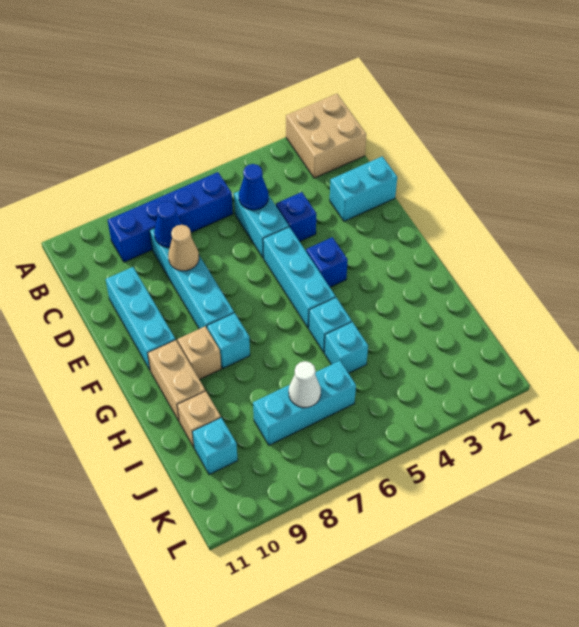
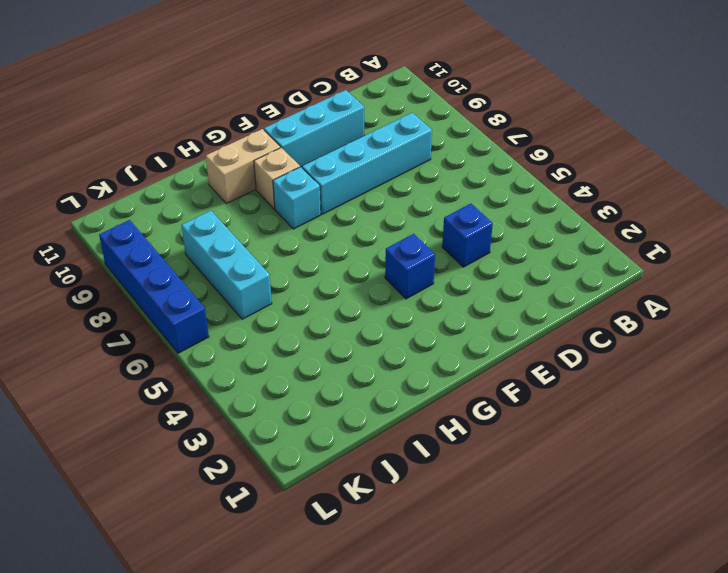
blue brick L6:L9 level 1 -> blue brick B6:B9 level 1
none -> tan brick A1:B2 level 1
none -> cyan brick C5:D5 level 1
none -> cyan brick D1:D2 level 1

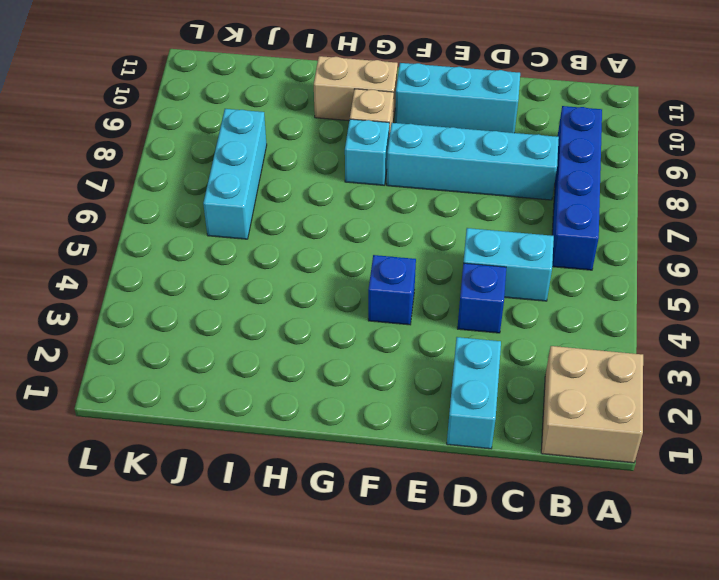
none -> cyan brick E5:G5 level 1
none -> cyan brick H5 level 1
none -> cyan brick I5 level 1

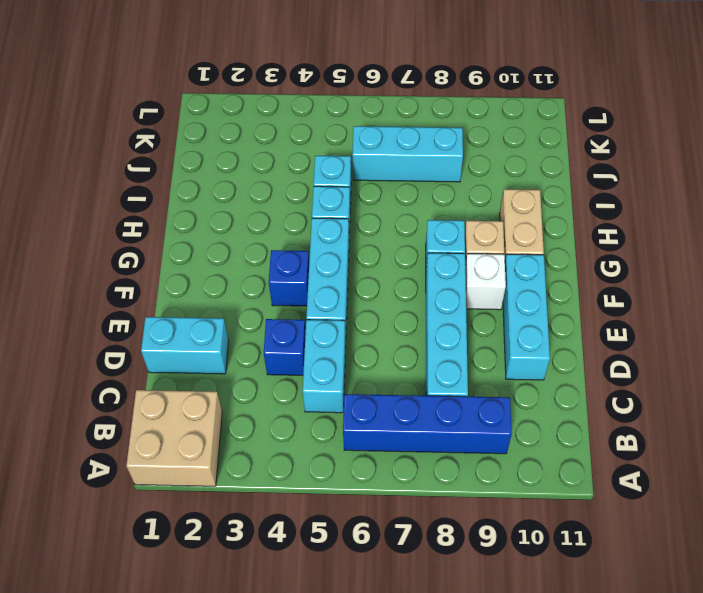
white brick F9 level 1 -> none
none -> tan brick I10 level 1
none -> cyan brick J10 level 1
none -> blue cone C5 level 2

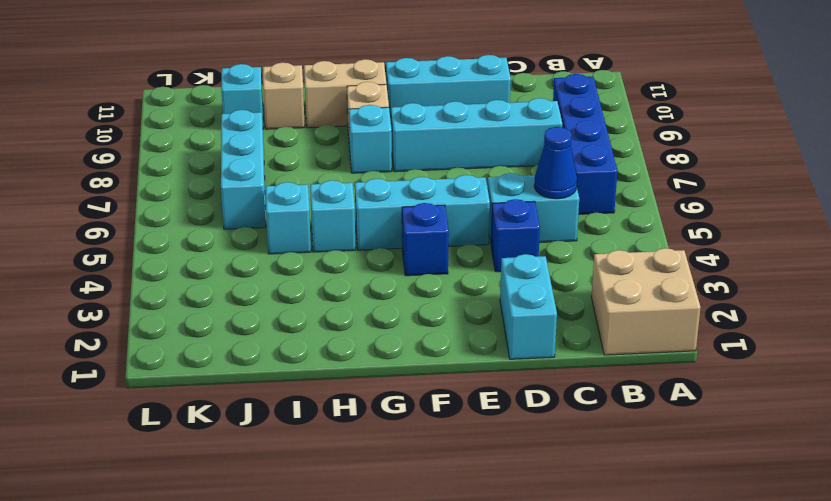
none -> blue cone C8 level 2
none -> tan cone D8 level 2
none -> white cone J7 level 2

